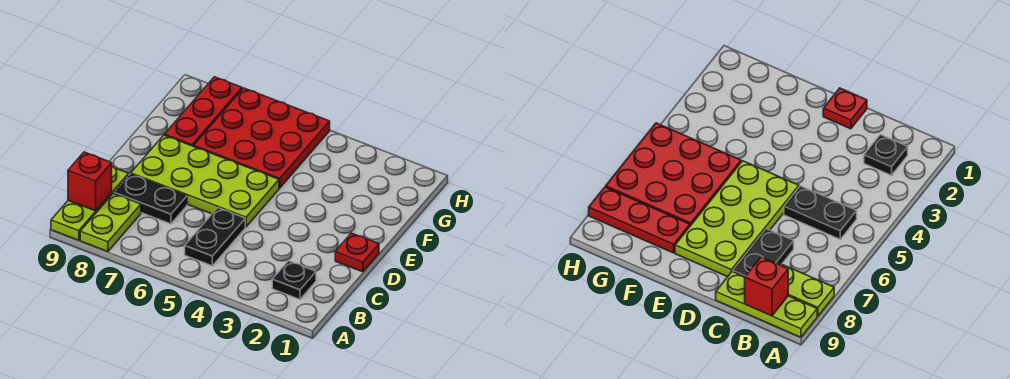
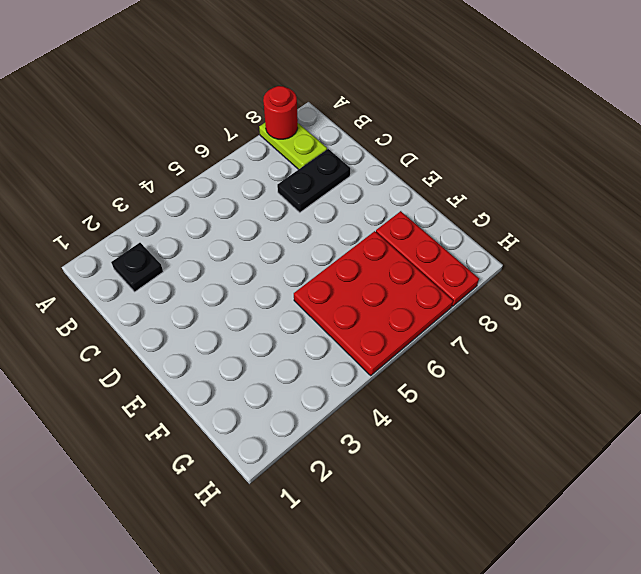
red round brick A8 level 2 -> none
none -> lime plate A9:C9 level 1
none -> black plate B5:C5 level 1

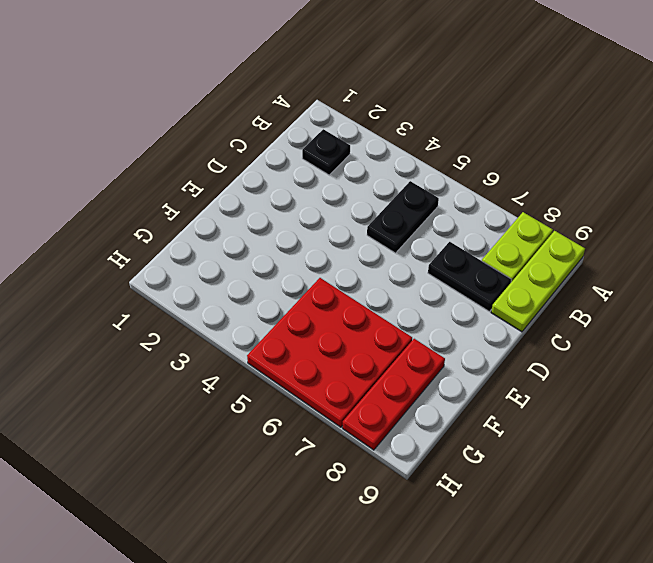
none -> red plate D1 level 1
none -> lime plate D5:E8 level 1

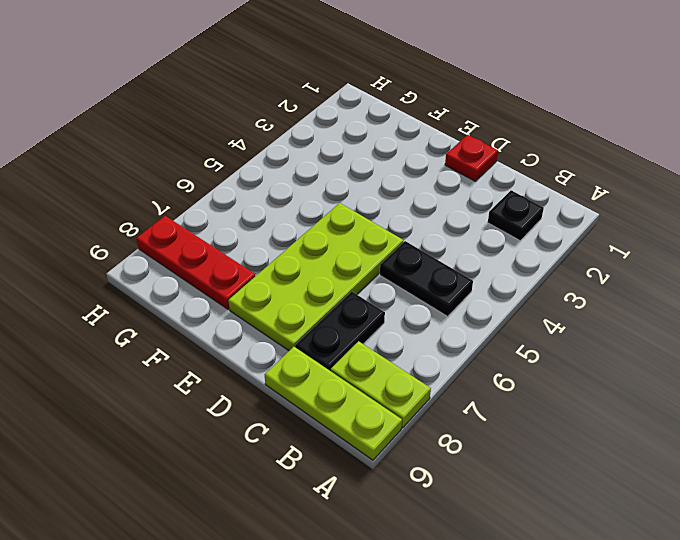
none -> red plate F5:H7 level 1
none -> red brick B9 level 2

